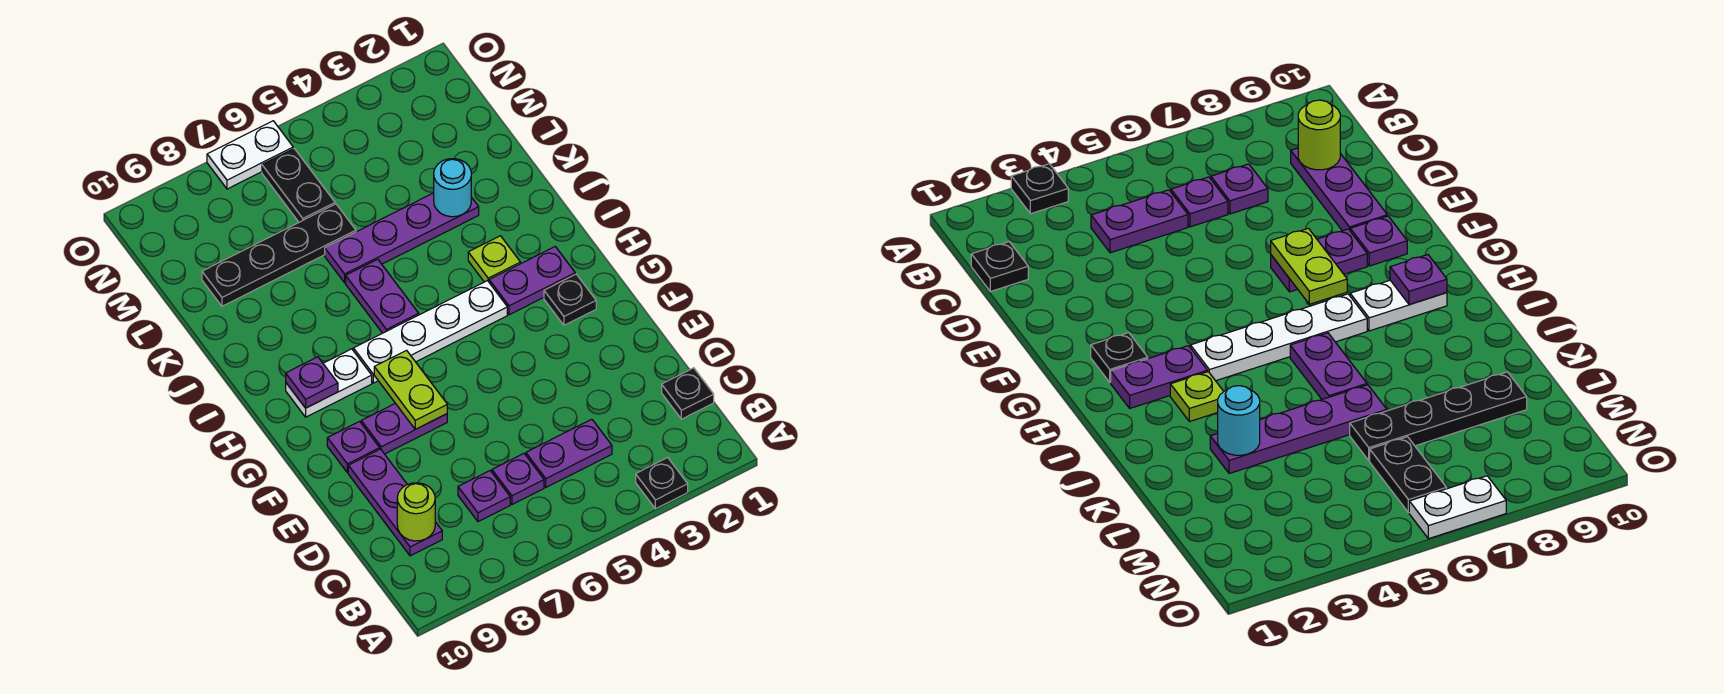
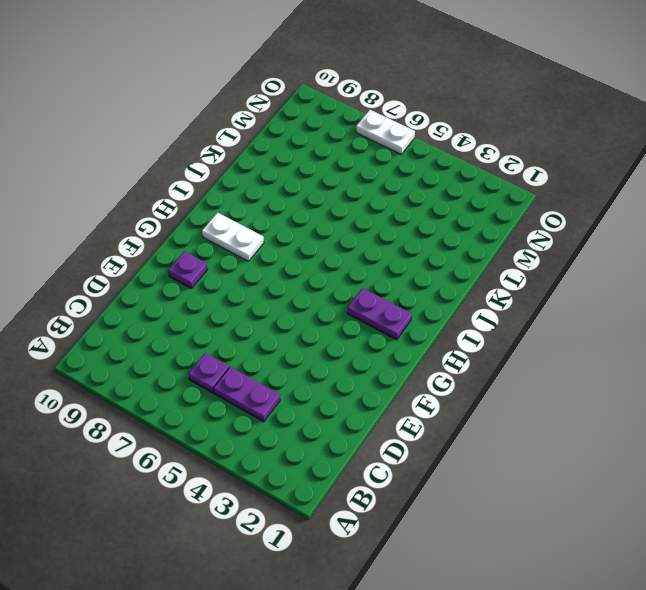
none -> black plate A3 level 1
none -> black plate C1 level 1
none -> purple plate C7 level 1

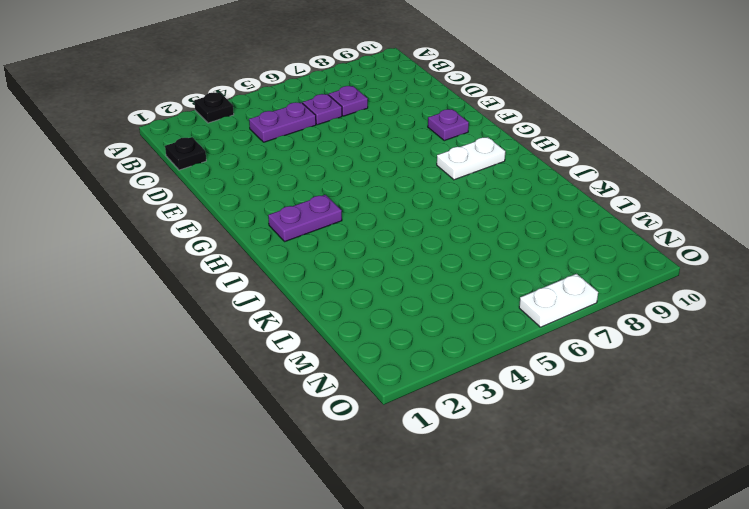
none -> purple plate C9:E9 level 1
none -> purple plate F7:F8 level 1
none -> black plate G2 level 1

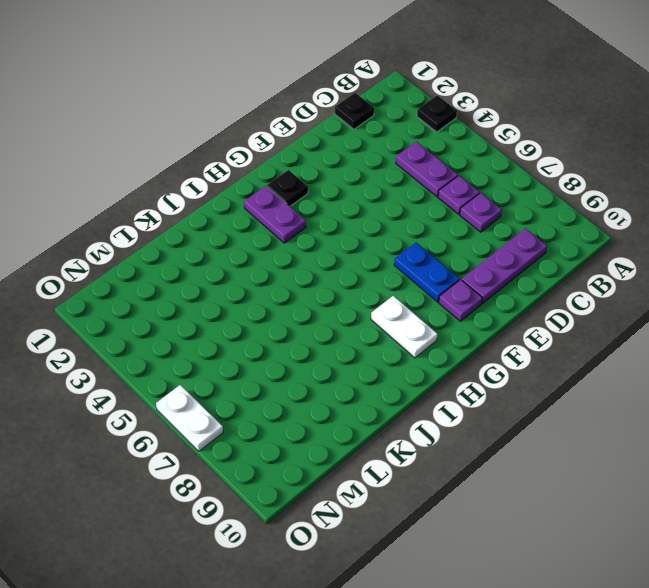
blue plate F7:F8 level 1 -> purple plate F7:F8 level 1
none -> white plate H4:H7 level 1
none -> lime plate I3 level 1
none -> purple plate I6:J6 level 1

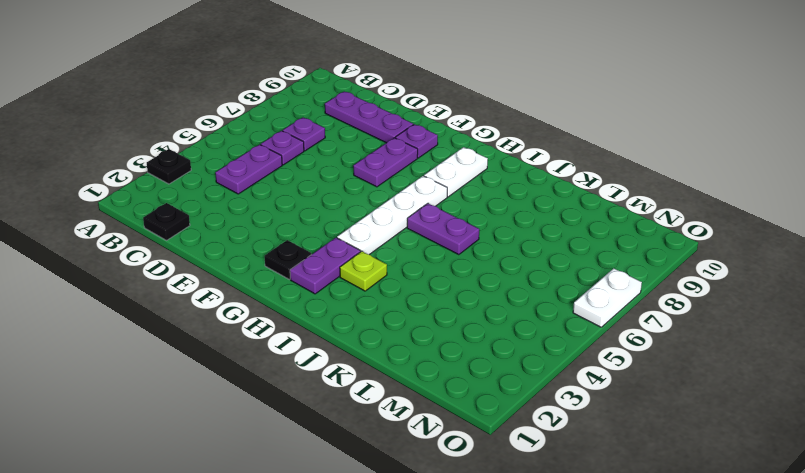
none -> purple plate K3:K6 level 1
none -> black plate L6:L9 level 1
none -> black plate M6:N6 level 1

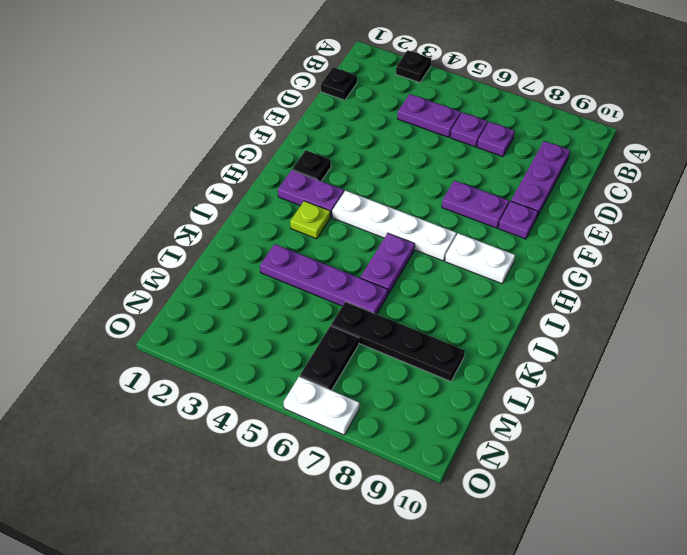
none -> lime round brick C9 level 2
none -> lime plate F7:G7 level 2
none -> purple plate H9 level 2

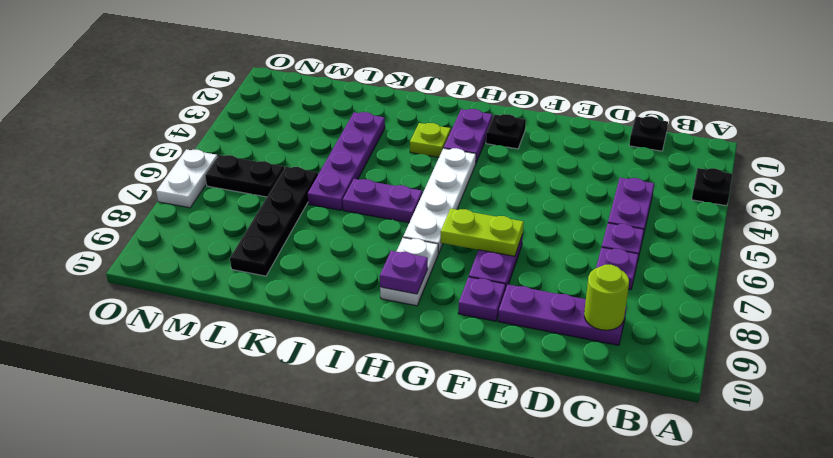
none -> cyan round brick K3 level 2

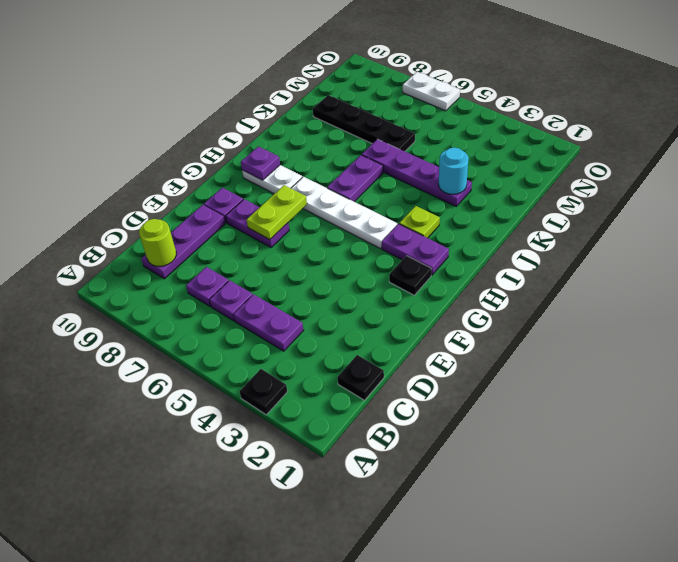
none -> black plate M6:N6 level 1

